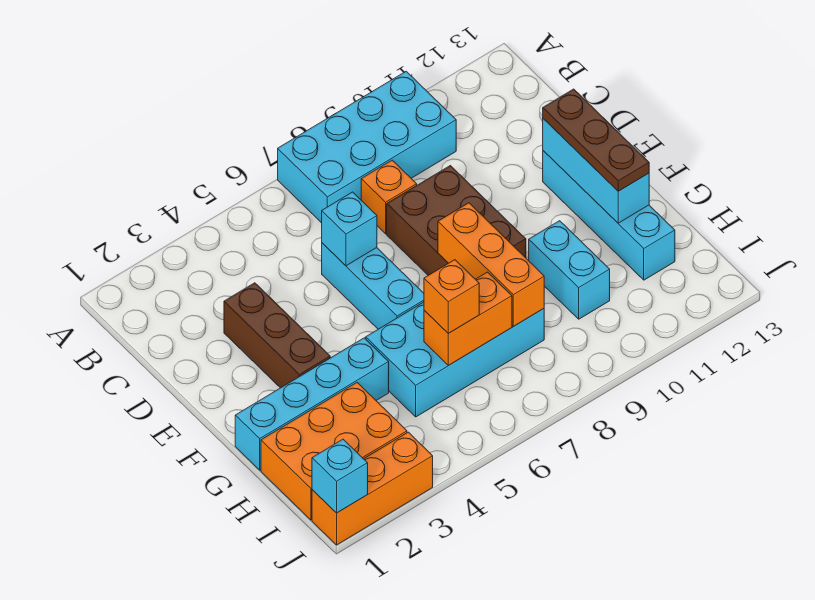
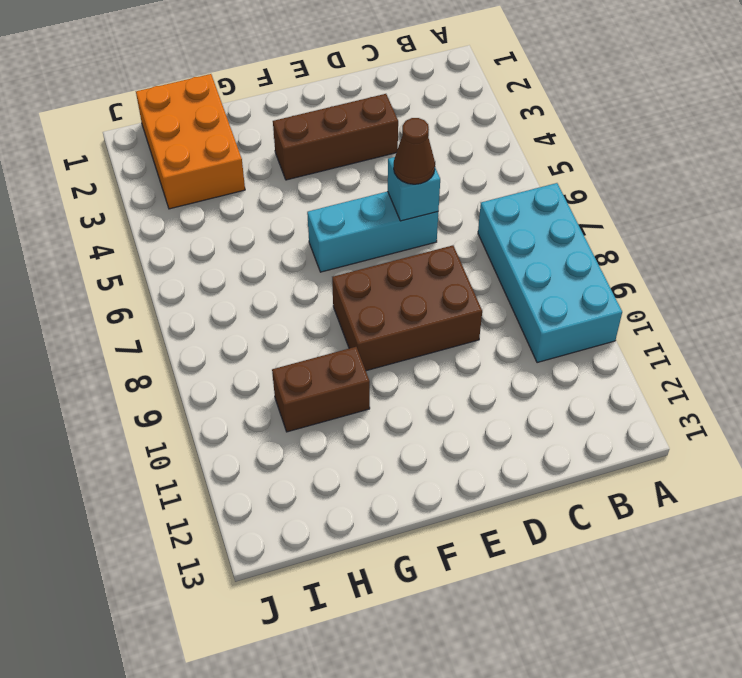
brown cone D6 level 3 -> none
brown brick G10:H10 level 1 -> cyan brick G10:H10 level 1
none -> orange brick C8 level 1
none -> cyan brick E12:H12 level 1
none -> cyan brick G1:G4 level 1

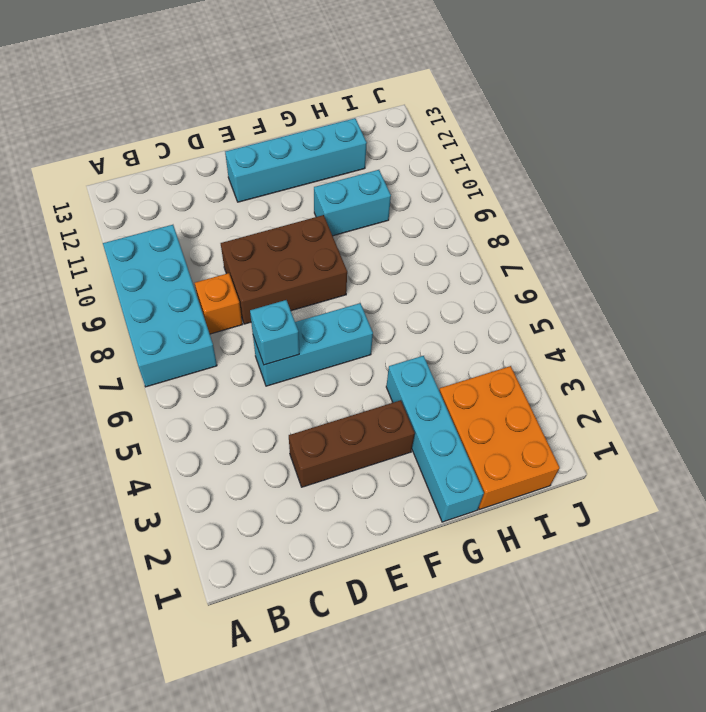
none -> cyan brick G5:H8 level 1
none -> orange brick J1:J3 level 1
none -> cyan brick E12:G12 level 2

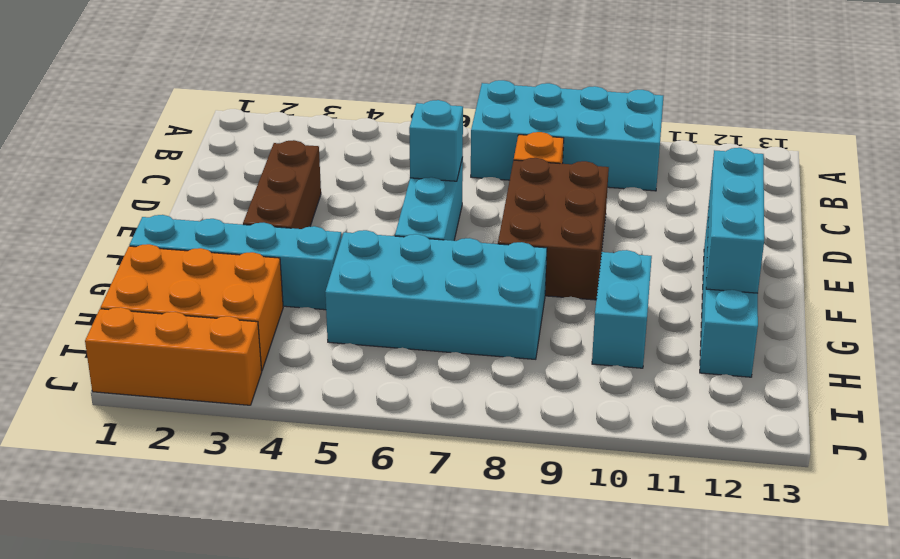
none -> orange brick F8:H8 level 2
none -> orange brick H6:H7 level 2
none -> cyan brick J1 level 2

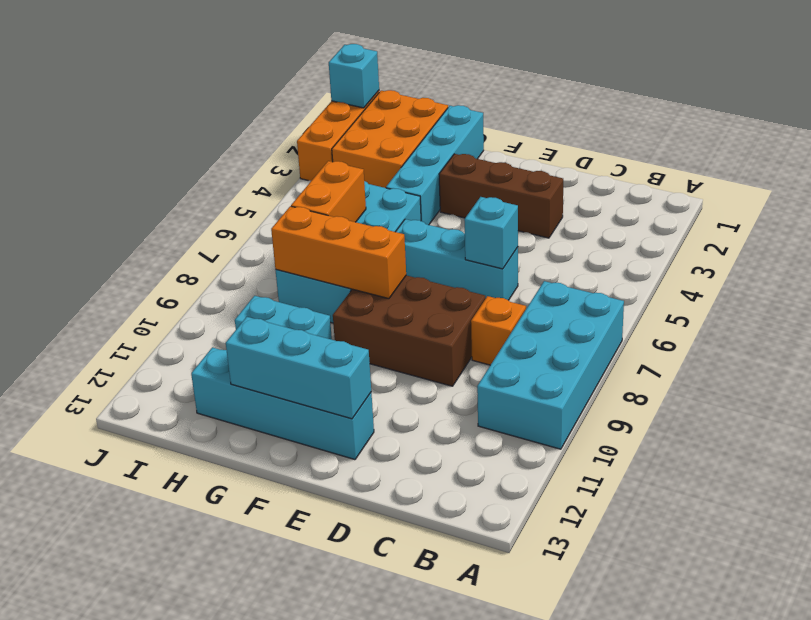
none -> brown plate E12:G12 level 3
none -> orange brick H6 level 3

